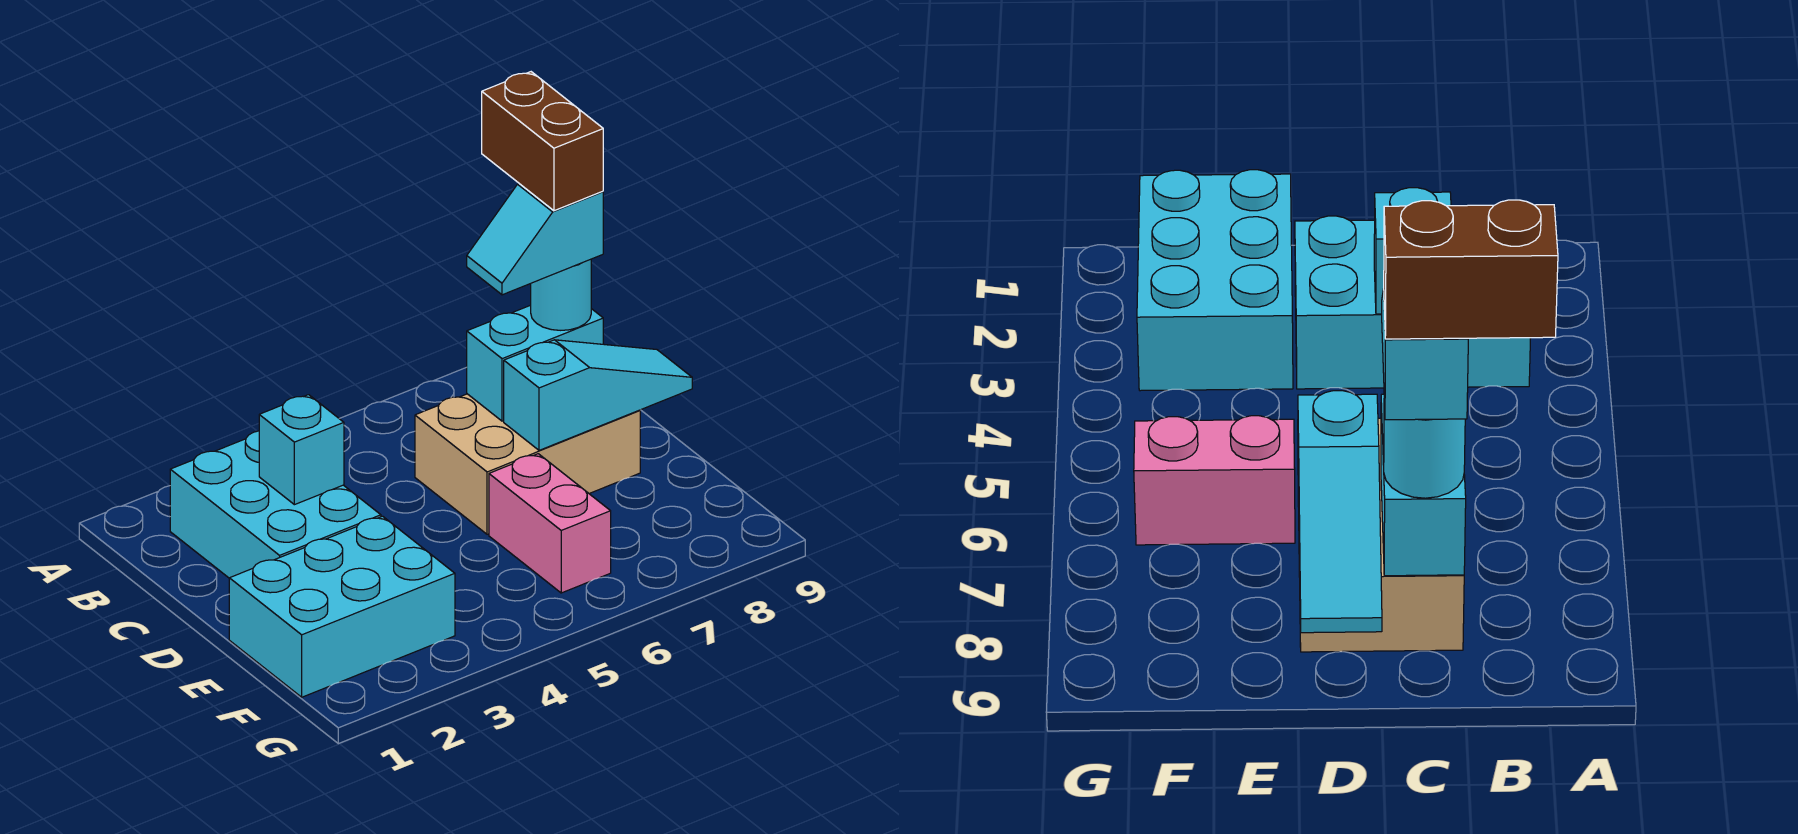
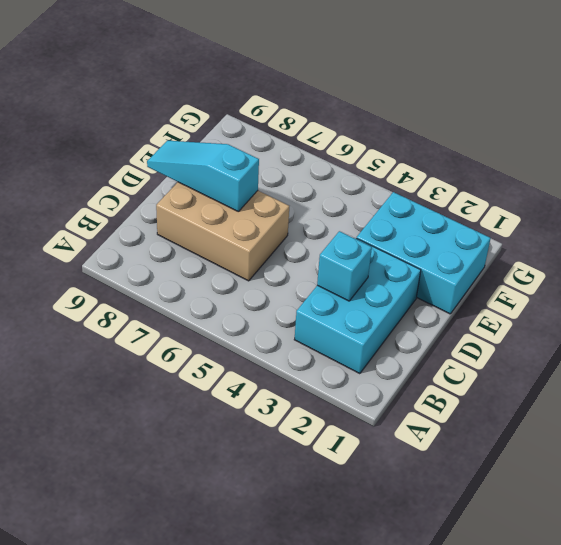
none -> pink brick E6:F6 level 1
none -> cyan brick C7:C8 level 2

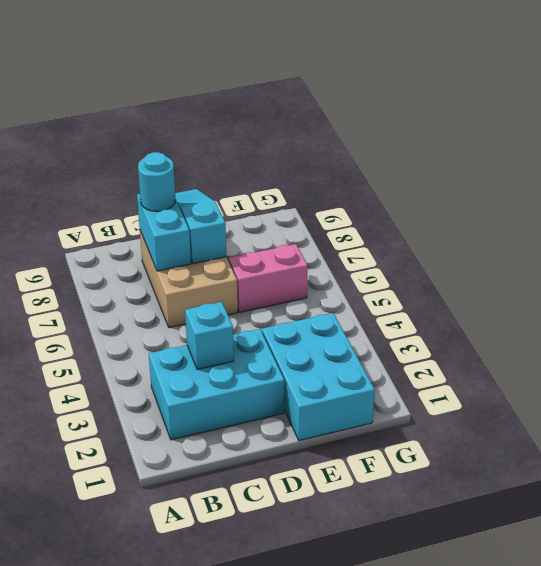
none -> cyan slope C7:C8 level 4 top 8
none -> brown brick B8:C8 level 5

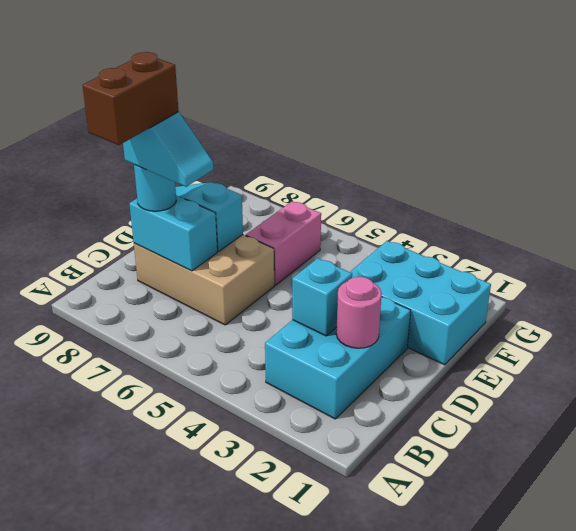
pink round brick C2 level 2 -> none

